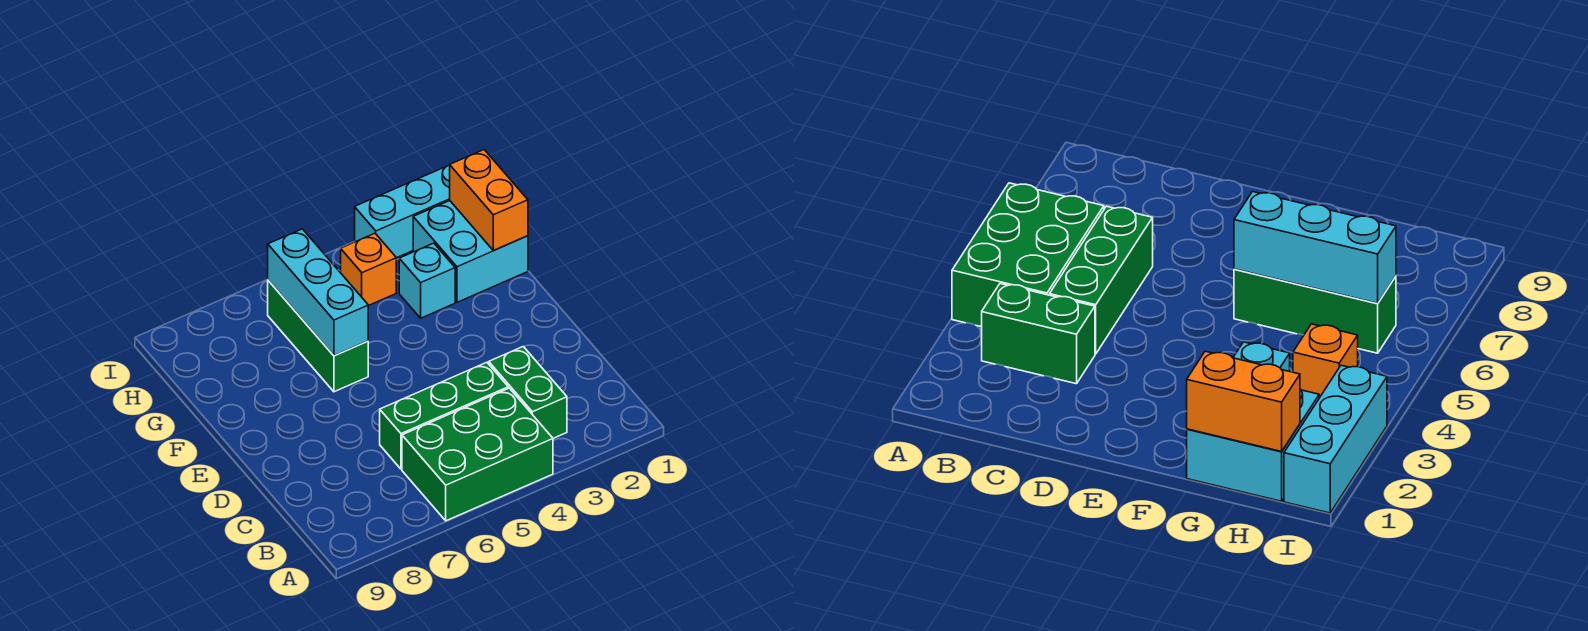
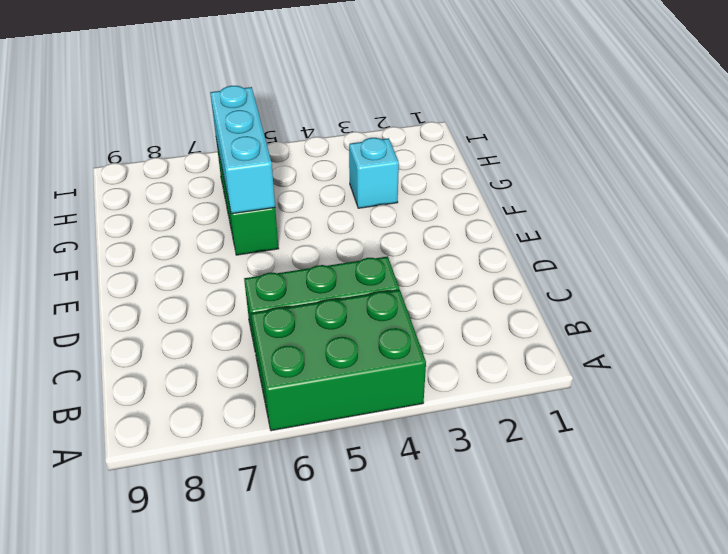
none -> green brick B3:C3 level 1
none -> cyan brick G1:H2 level 1

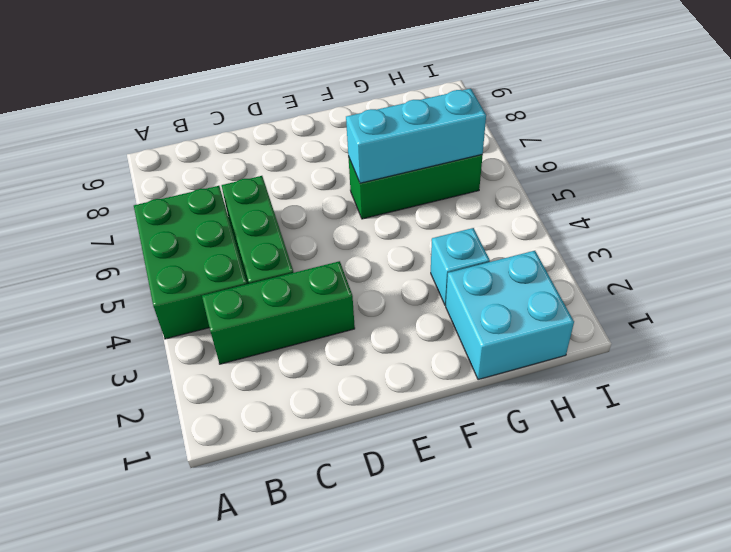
green brick B3:D3 level 1 -> green brick B3:C3 level 1
none -> orange brick H4 level 1
none -> cyan brick I1:I3 level 1

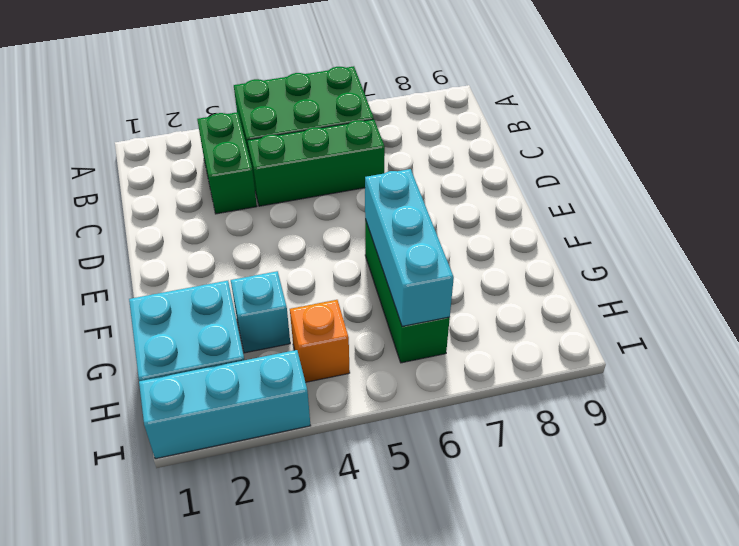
none -> orange brick G1:H1 level 2

